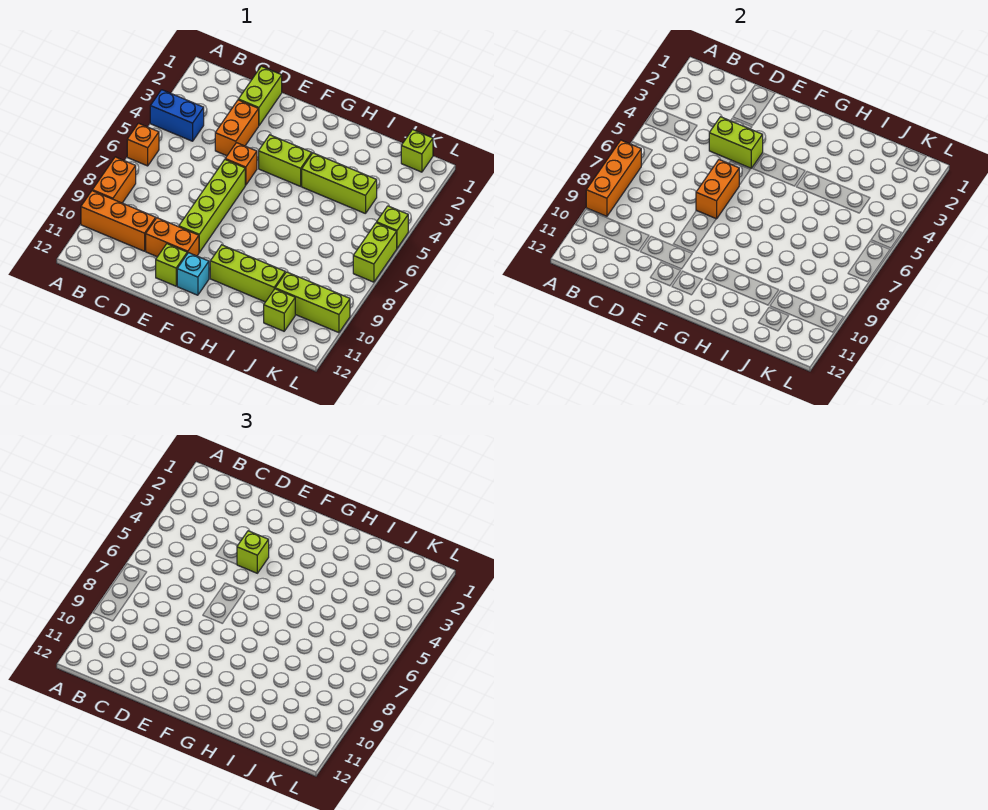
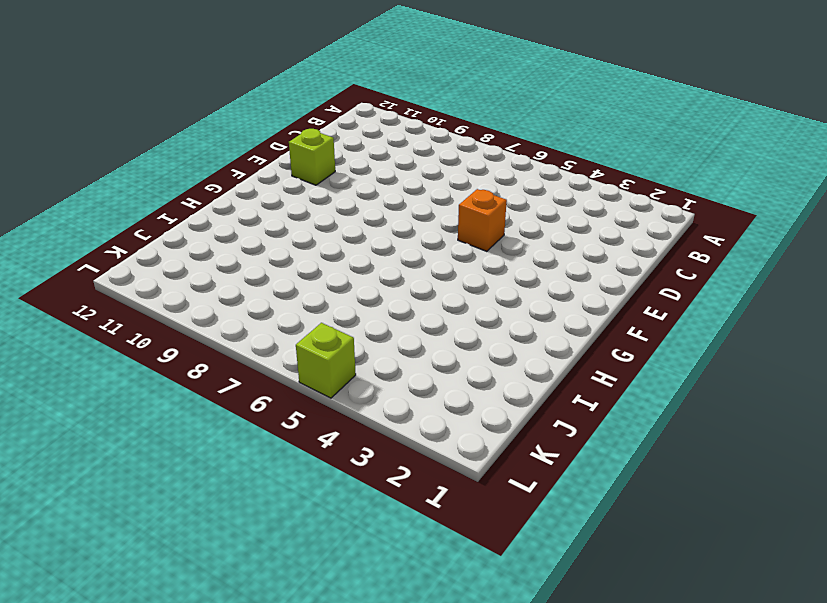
none -> blue brick A4:B4 level 1
none -> orange brick A6 level 1
none -> orange brick A8:A9 level 1

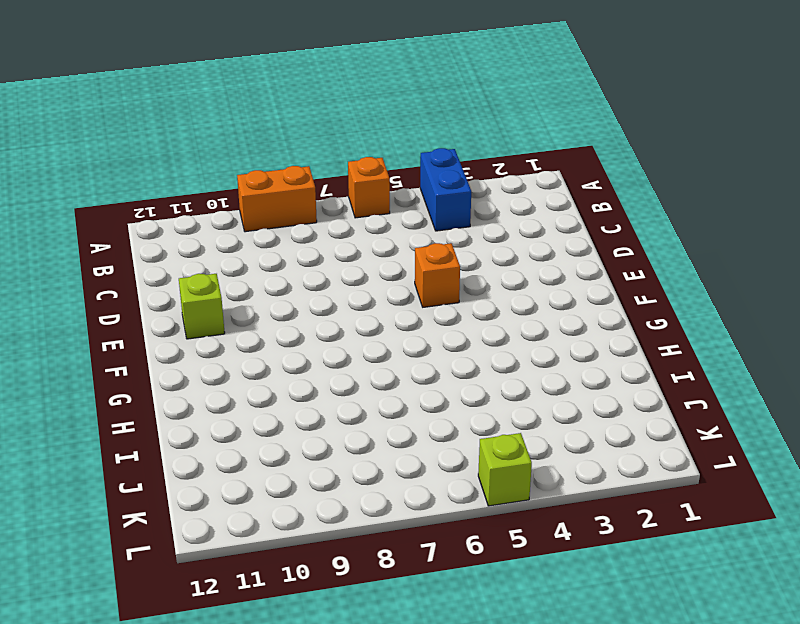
none -> orange brick A10:C10 level 1
none -> lime brick D1:D2 level 1
none -> orange brick D3:D4 level 1

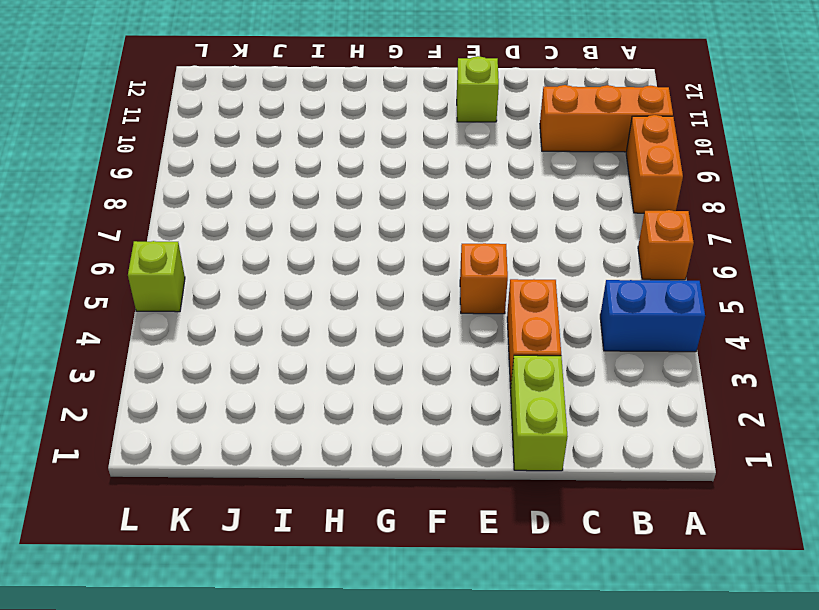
none -> orange brick D10:E10 level 1
none -> lime brick E6:E9 level 1
none -> lime brick F4:G4 level 1

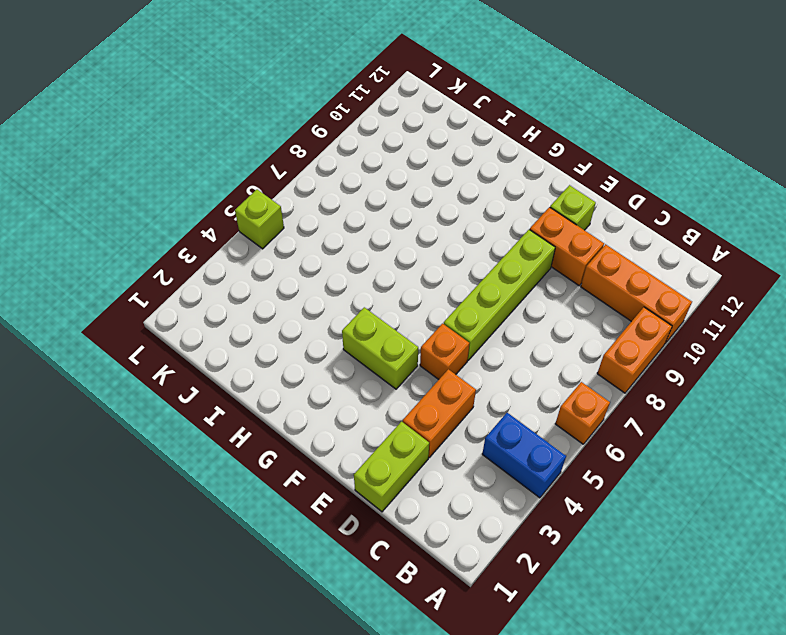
none -> cyan brick F11 level 1
none -> lime brick G10:I10 level 1
none -> lime brick H4:J4 level 1

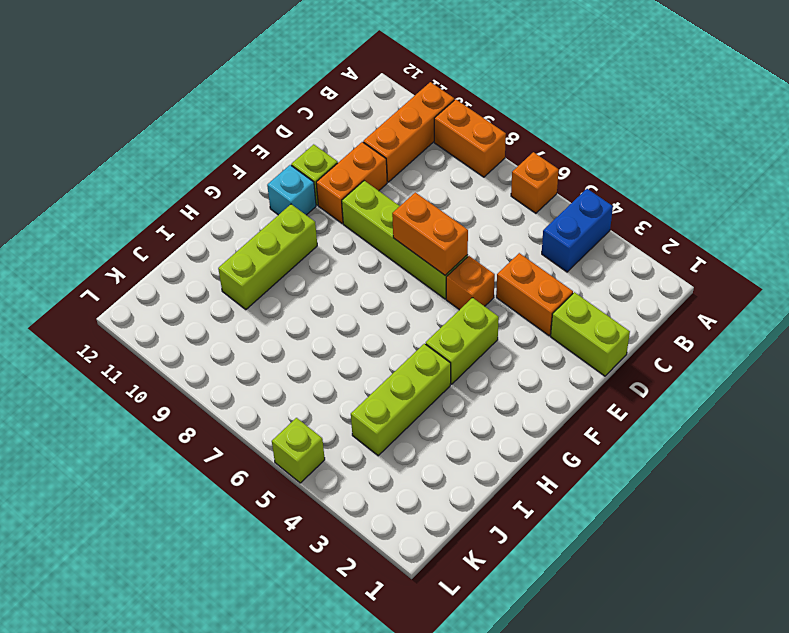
none -> lime brick J10:L10 level 1
none -> lime brick J11 level 1
none -> lime brick K1 level 1

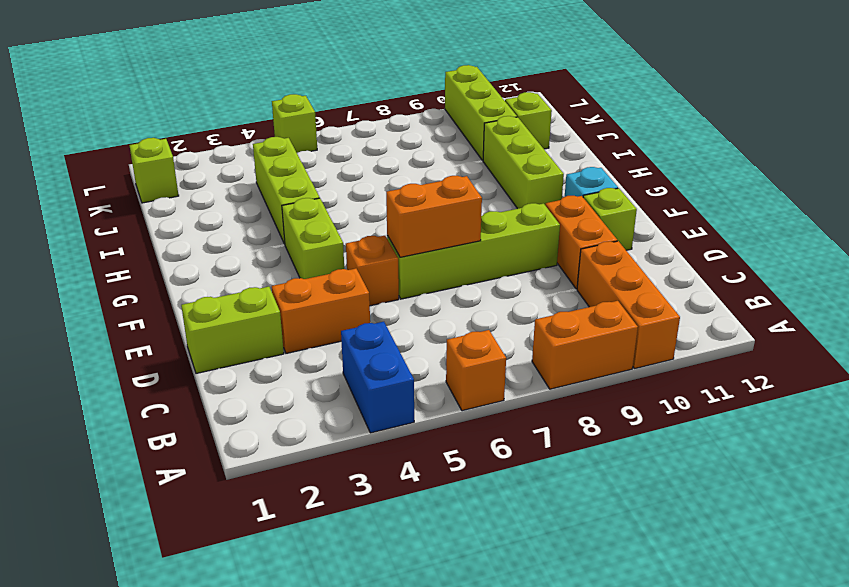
none -> lime brick L6:L7 level 1
none -> orange brick A7:A9 level 2
none -> lime brick D4:E4 level 2

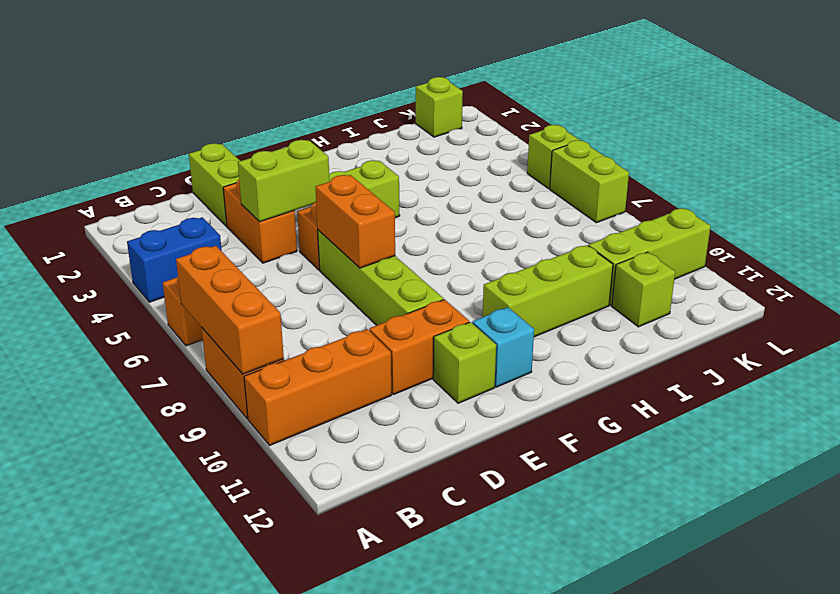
none -> lime brick H4:J4 level 1
none -> lime brick E4 level 3

